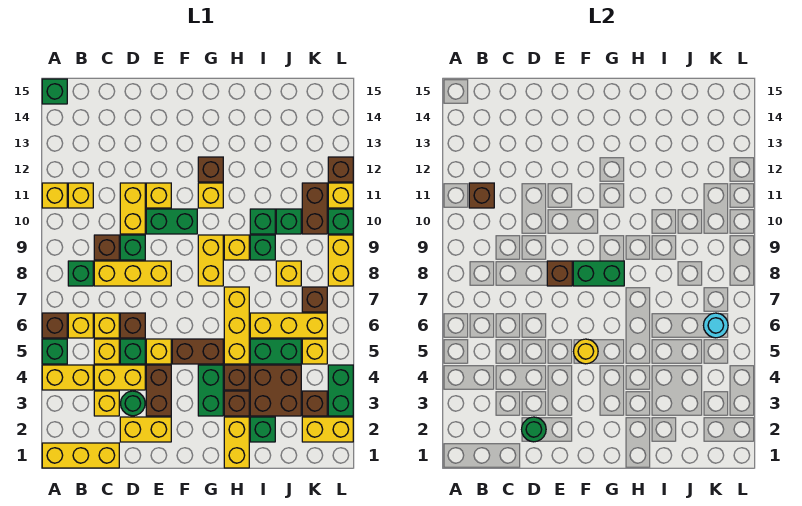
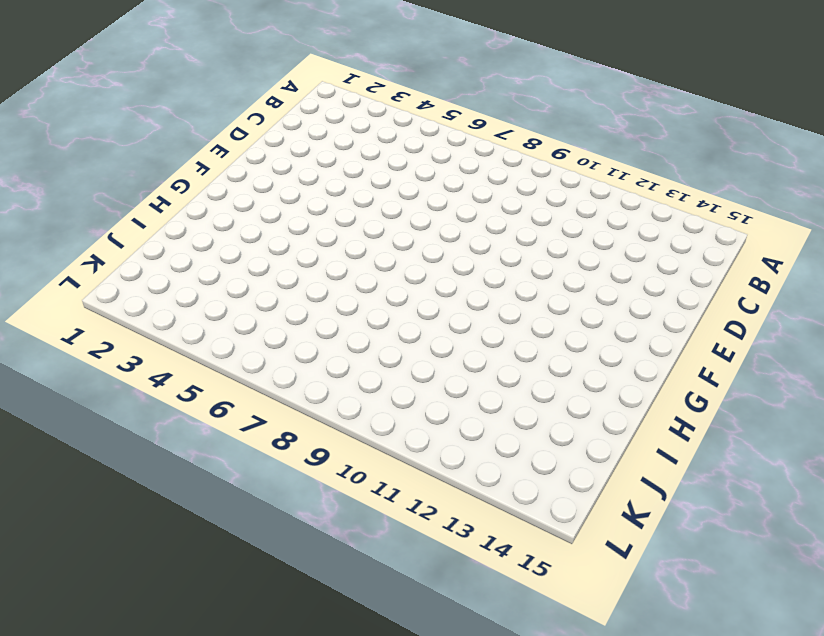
none -> yellow brick A1:C1 level 1
none -> yellow brick A4:B4 level 1
none -> green brick A5 level 1
none -> brown brick A6 level 1

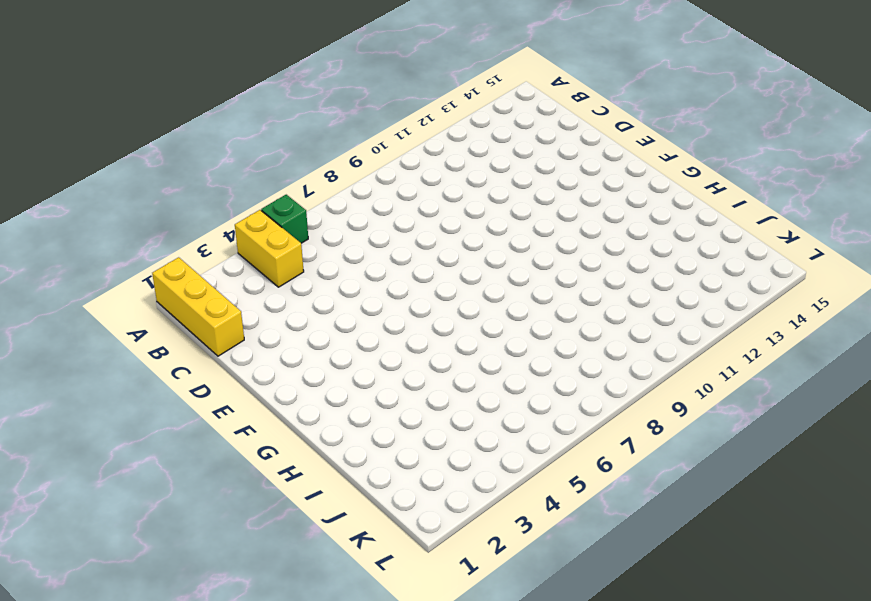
none -> brown brick A6 level 1
none -> yellow brick A11 level 1
none -> green brick A15 level 1
none -> yellow brick B6 level 1

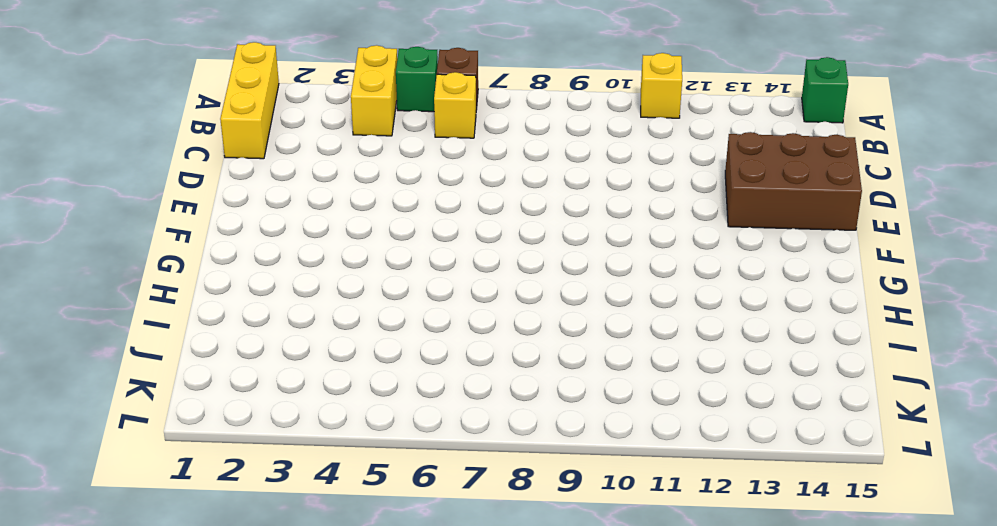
brown brick D13:E15 level 1 -> none
none -> green brick B8 level 1
none -> yellow brick B11 level 1
none -> yellow brick C3 level 1
none -> yellow brick C4:D4 level 1

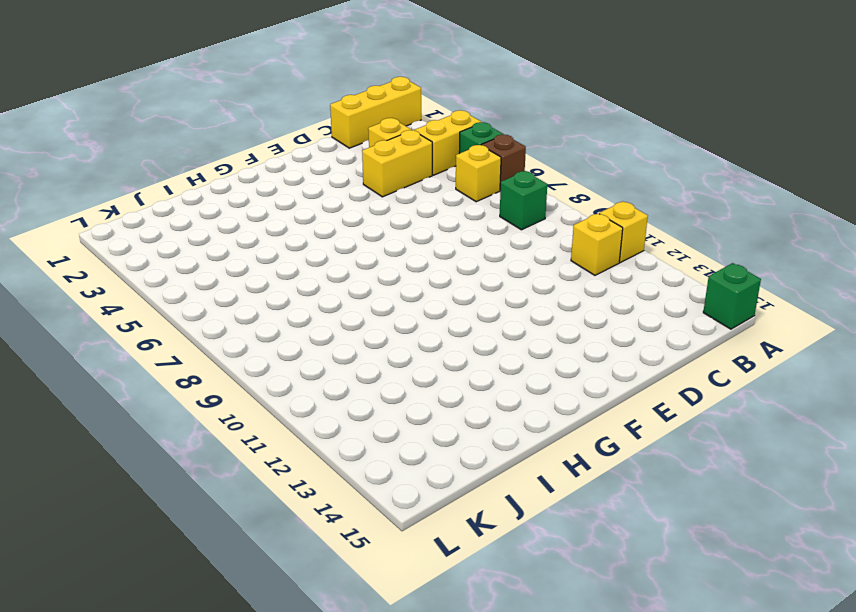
none -> yellow brick C5 level 1
none -> yellow brick C6 level 1
none -> yellow brick C8:E8 level 1
none -> brown brick C9 level 1

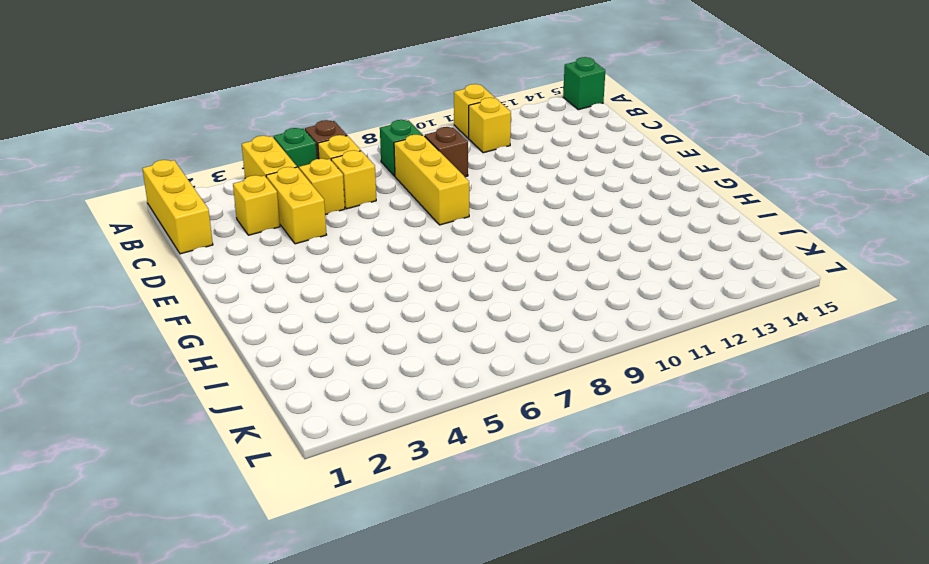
none -> yellow brick D2:E2 level 1
none -> green round brick D3 level 1
none -> green brick D5 level 1
none -> brown brick D6 level 1

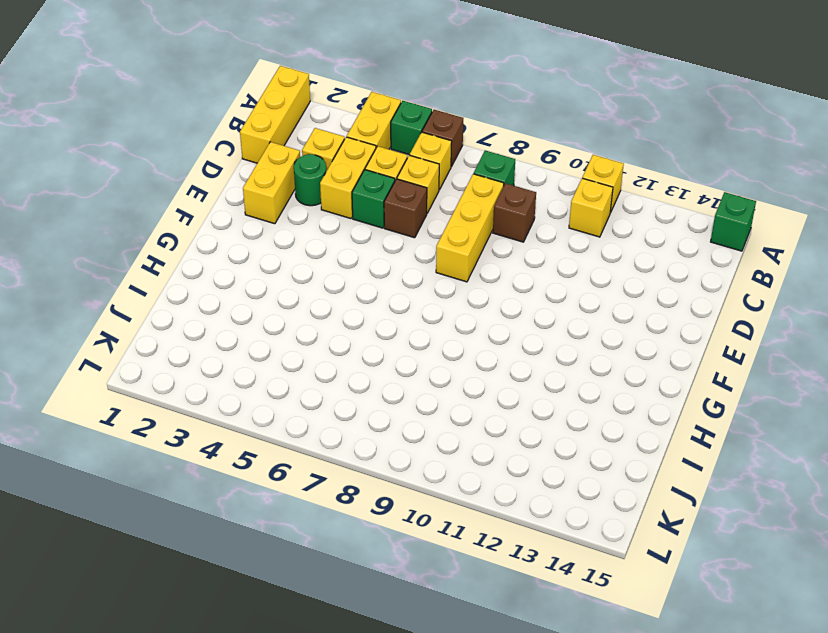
none -> green brick D9 level 1
none -> yellow brick D10:D11 level 1
none -> brown brick E3:E4 level 1
none -> yellow brick E5 level 1

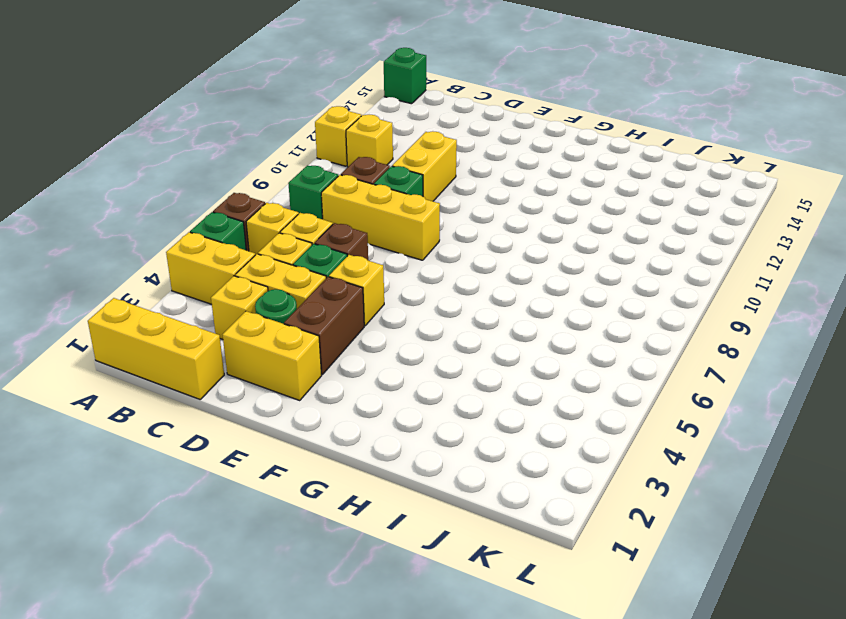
none -> green brick E10:F10 level 1
none -> yellow brick E11 level 1
none -> brown brick F5:G5 level 1
none -> green brick G3:G4 level 1

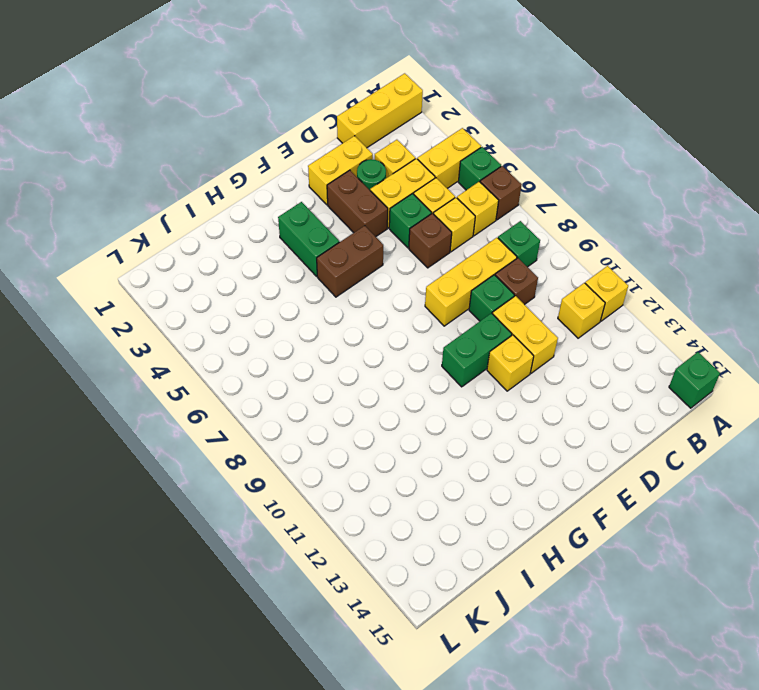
none -> yellow brick E5 level 1
none -> yellow brick G8:G9 level 1
none -> yellow brick G11 level 1
none -> brown brick G12 level 1

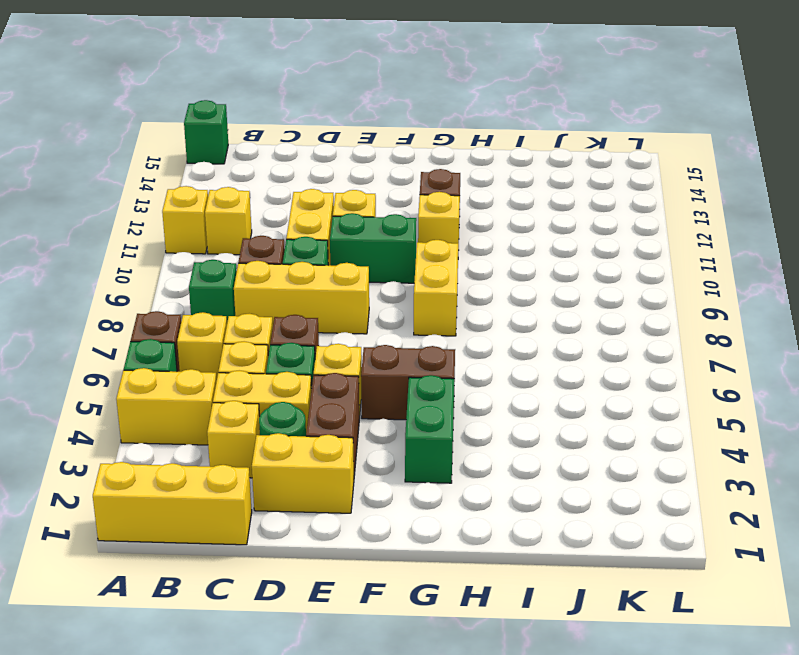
none -> yellow brick H1:H2 level 1
none -> brown brick H3 level 1
none -> brown brick H4 level 1
none -> yellow brick H5:H7 level 1

